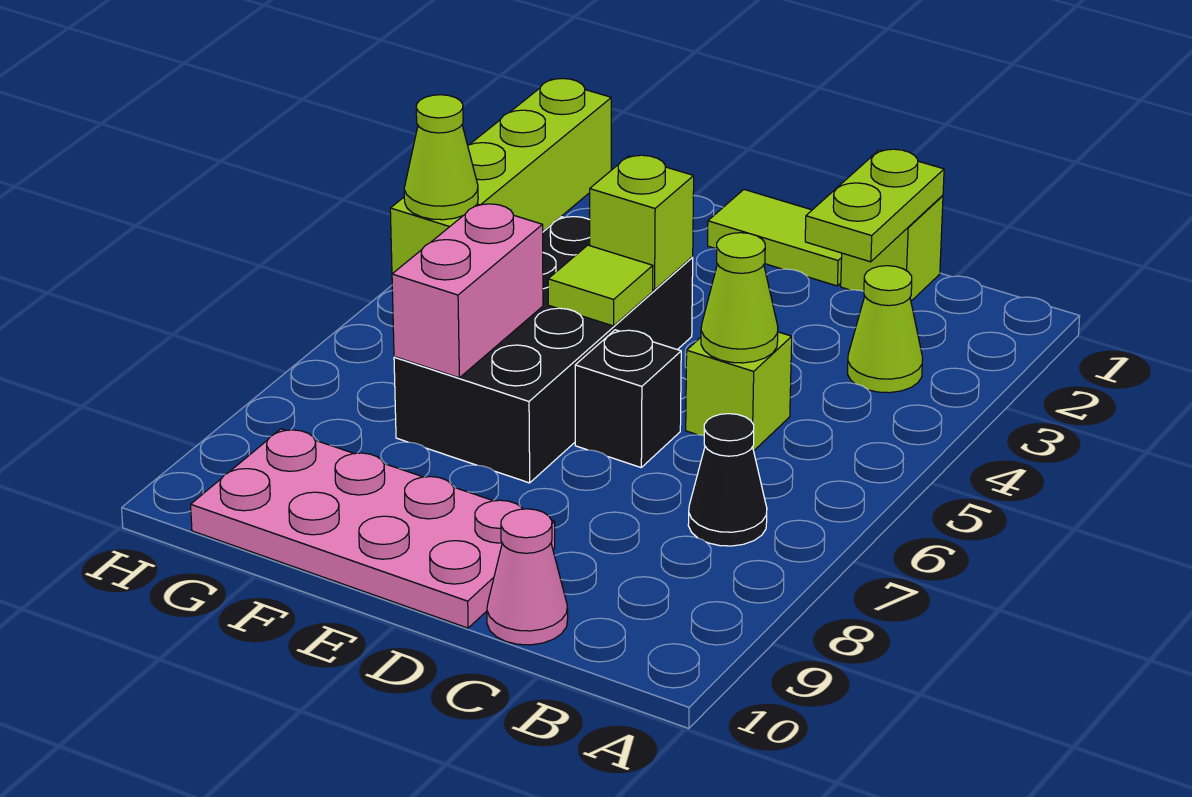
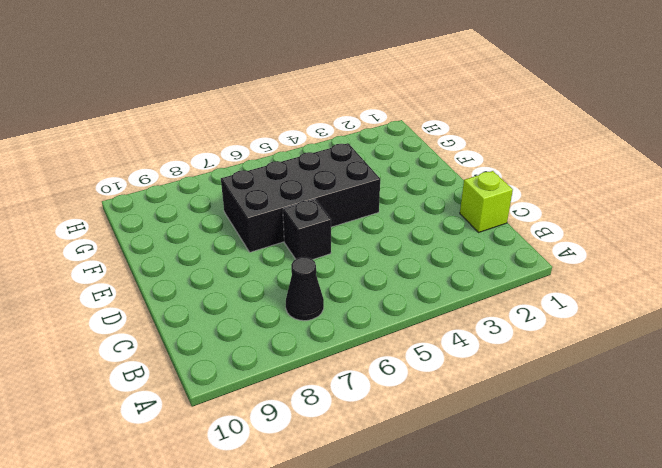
none -> lime cone B3 level 1
none -> lime brick C5 level 1
none -> pink cone C10 level 1

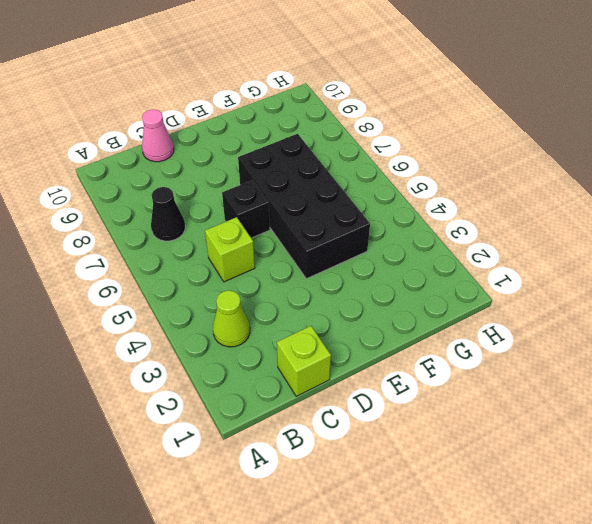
none -> lime tile D1:E1 level 1
none -> pink plate D9:G10 level 1
none -> lime brick H1:H4 level 1

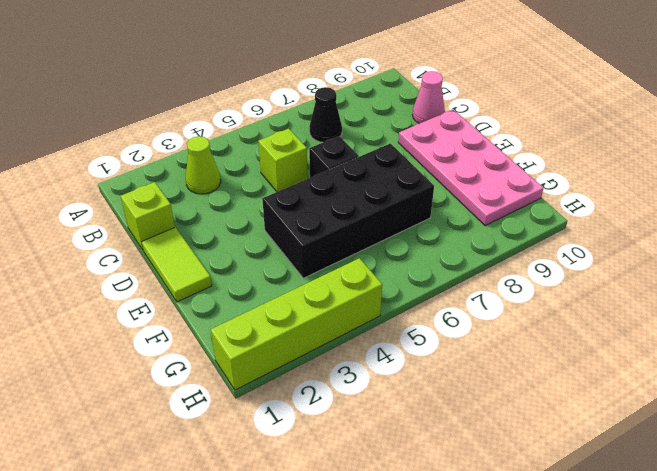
none -> lime plate C1:C2 level 2
none -> lime cone C5 level 2
none -> lime brick E4 level 2

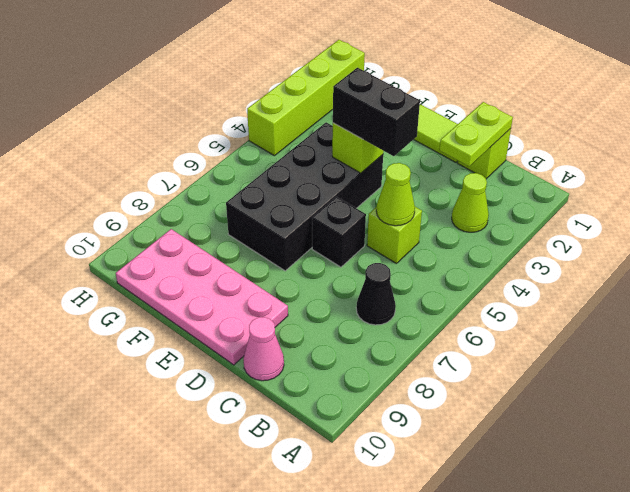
black brick D4:E4 level 3 -> none
none -> lime tile E5 level 2
none -> pink brick F6:F7 level 2
none -> lime cone H4 level 2

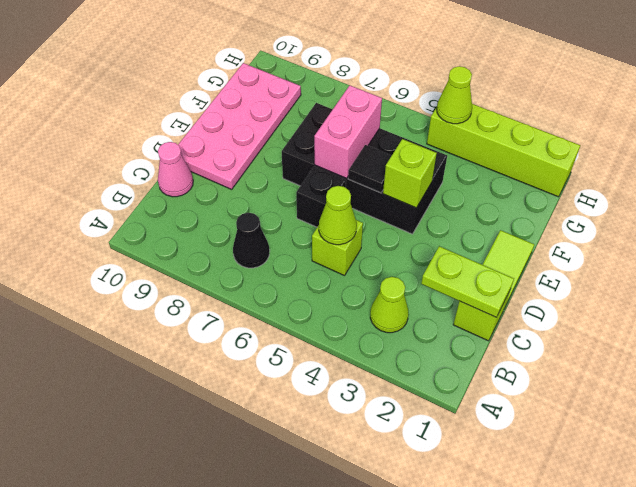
black tile E5 level 2 -> lime tile E5 level 2
pink brick E6:F6 level 2 -> pink brick F6:F7 level 2

